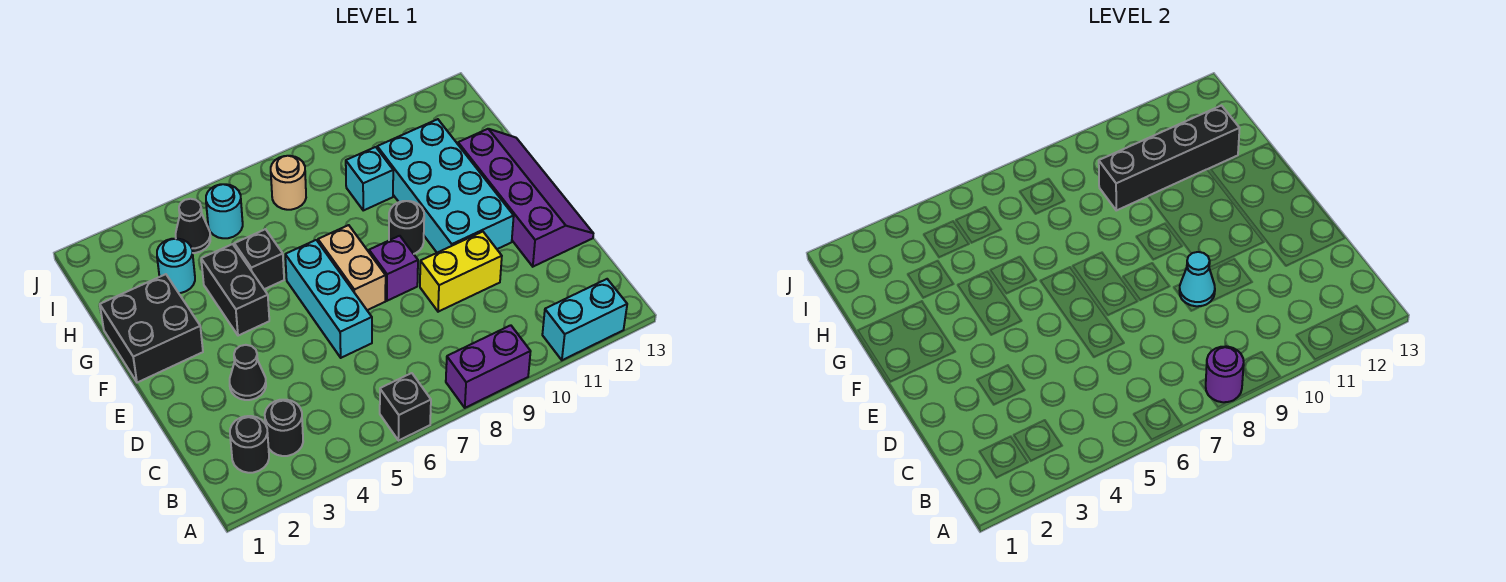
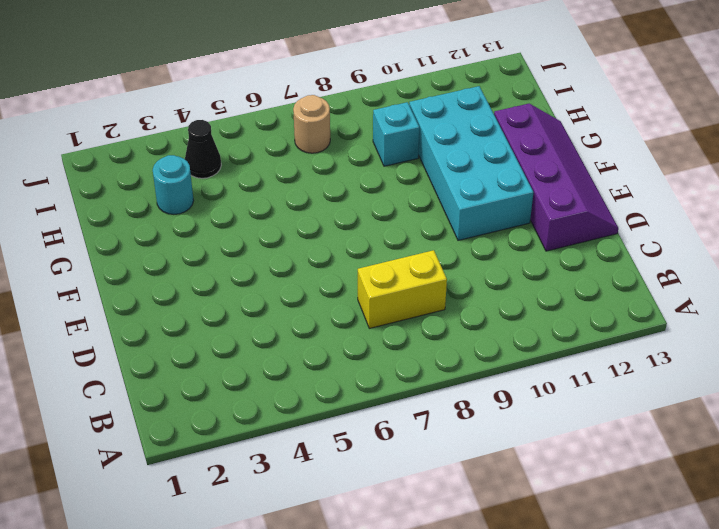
yellow brick C7:C8 level 1 -> yellow brick D9:D10 level 1
none -> black brick A6 level 1
none -> purple brick A8:A9 level 1
none -> cyan brick A11:A12 level 1

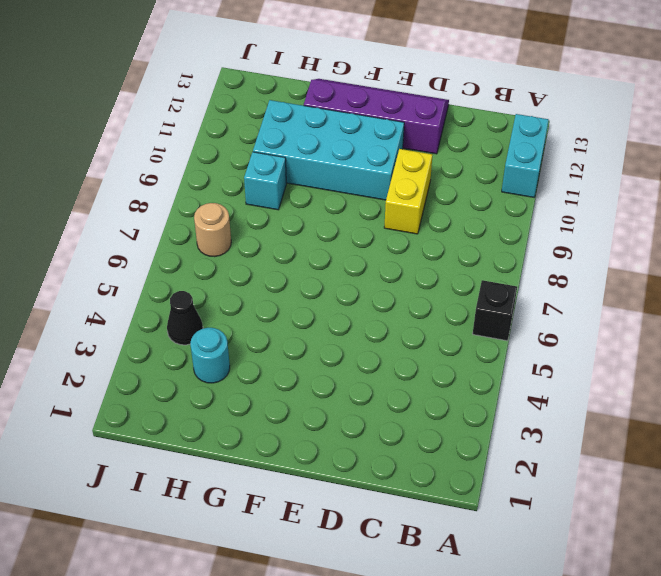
none -> purple brick A8:A9 level 1
none -> black round brick B2 level 1
none -> black round brick B3 level 1

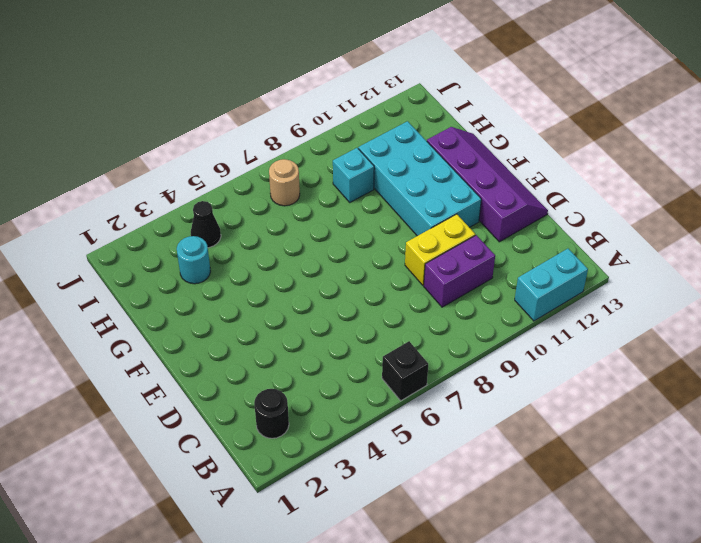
purple brick C9:C10 level 1 -> purple brick A8:A9 level 1
none -> black round brick B3 level 1
none -> black cone D3 level 1
none -> cyan brick D6:F6 level 1

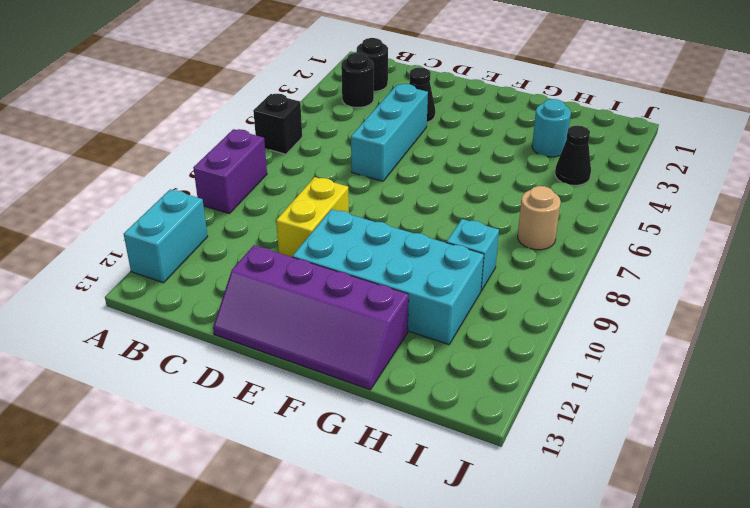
cyan brick D4:D6 level 1 -> cyan brick D6:F6 level 1
none -> tan brick E7:F7 level 1
none -> purple brick E8 level 1
none -> black brick F1:G2 level 1

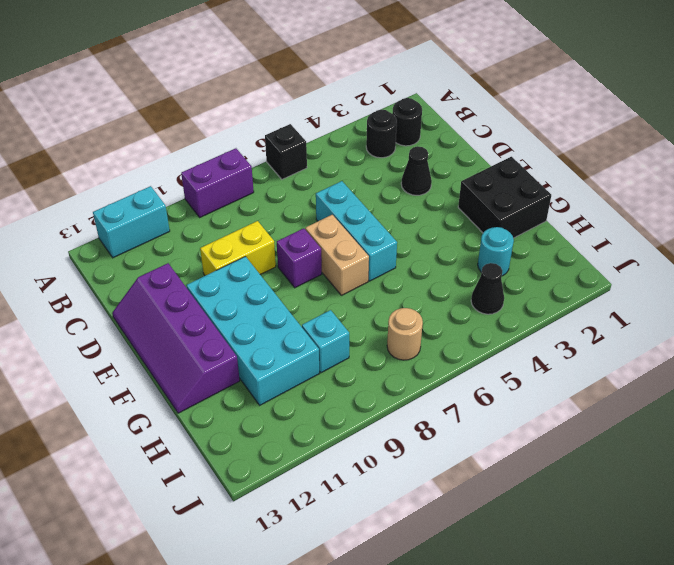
none -> black brick F4:G4 level 1
none -> black round brick F9 level 1
none -> black brick G5 level 1

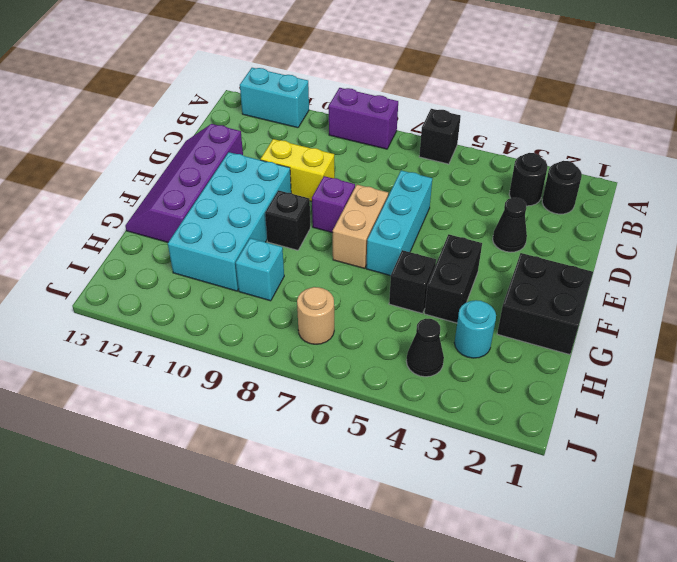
black brick F9 level 1 -> black round brick F9 level 1
none -> cyan round brick I5 level 1
none -> purple round brick A8 level 2
none -> cyan cone D9 level 2

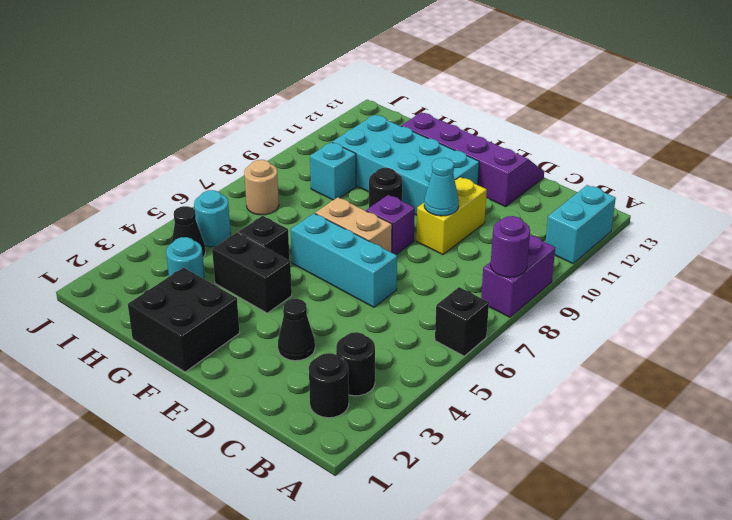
none -> black brick H9:H12 level 2

